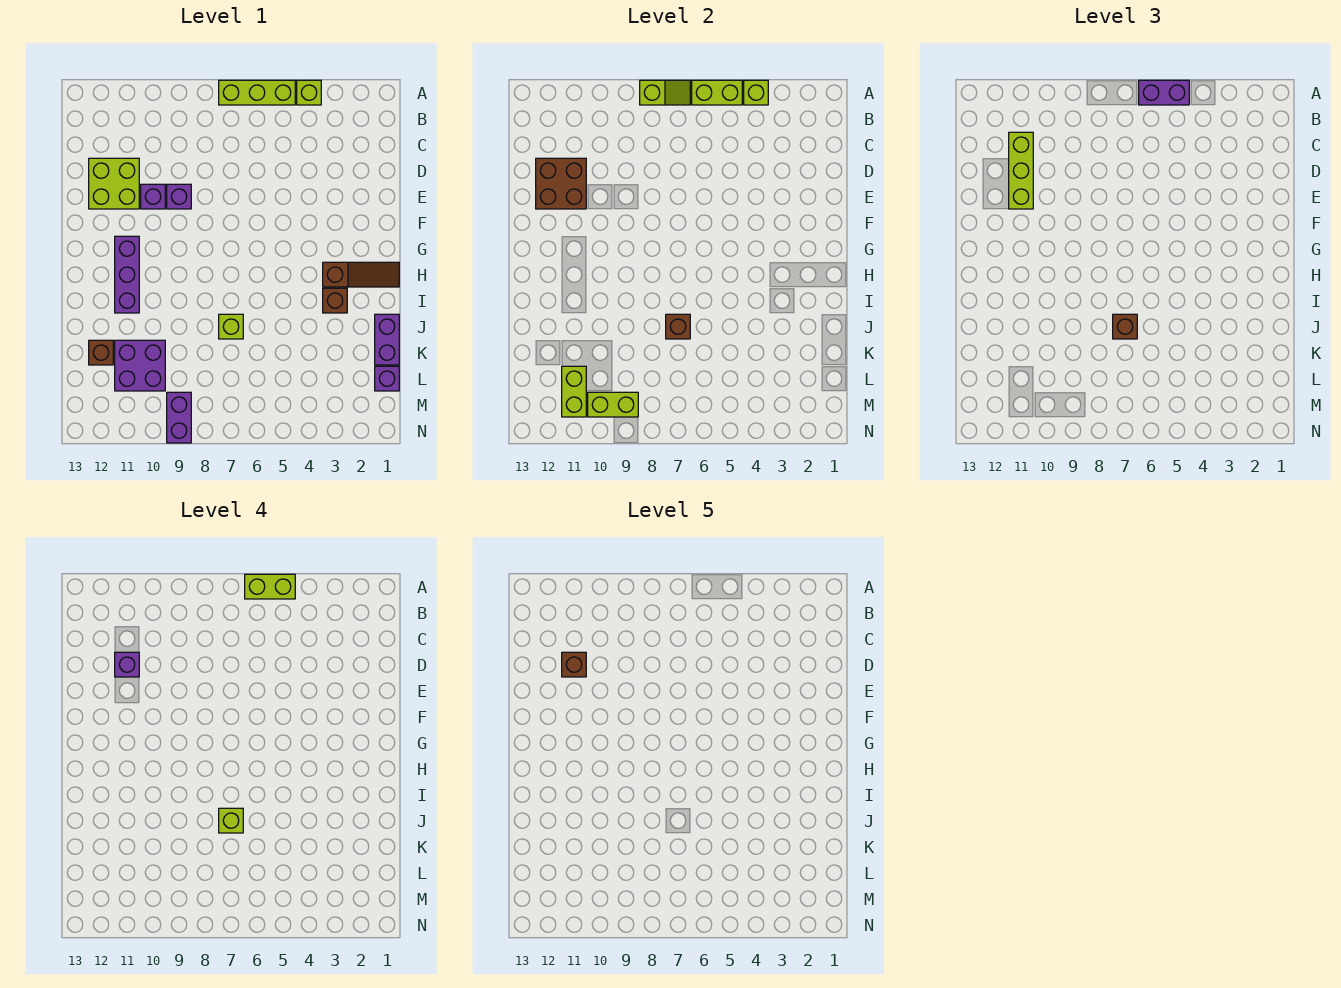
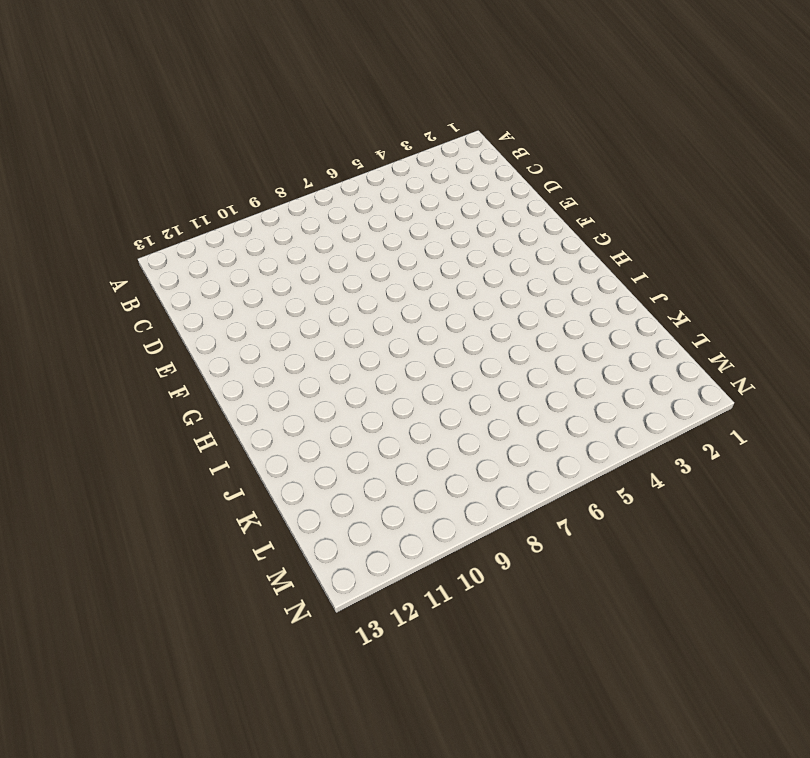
none -> lime brick A4 level 1
none -> lime brick A5:A7 level 1
none -> lime brick D11:E12 level 1

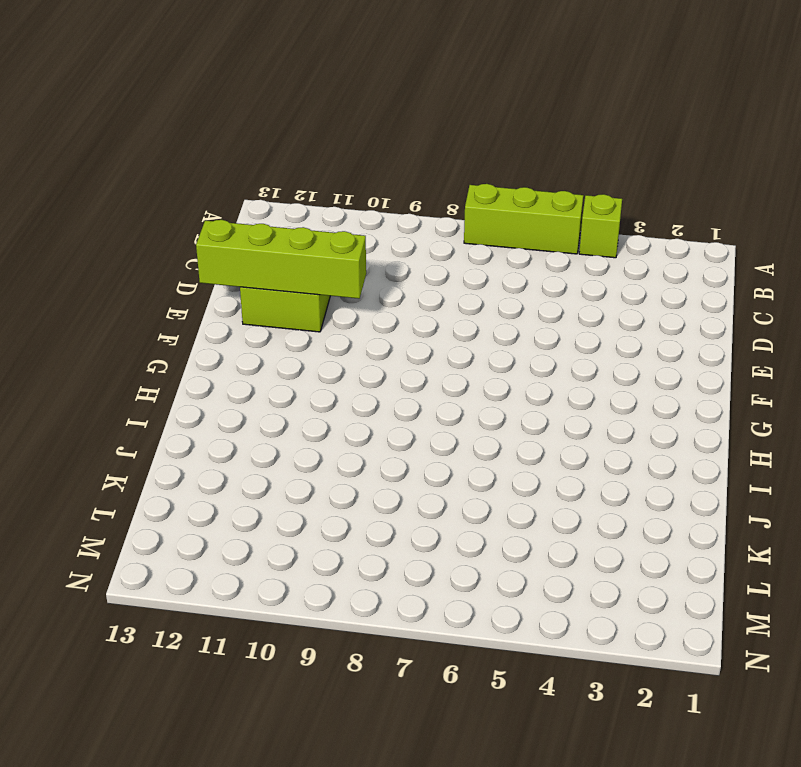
lime brick E10:E13 level 2 -> brown brick D11:E12 level 2
none -> purple brick E9 level 1
none -> purple brick E10 level 1
none -> purple brick G11:I11 level 1

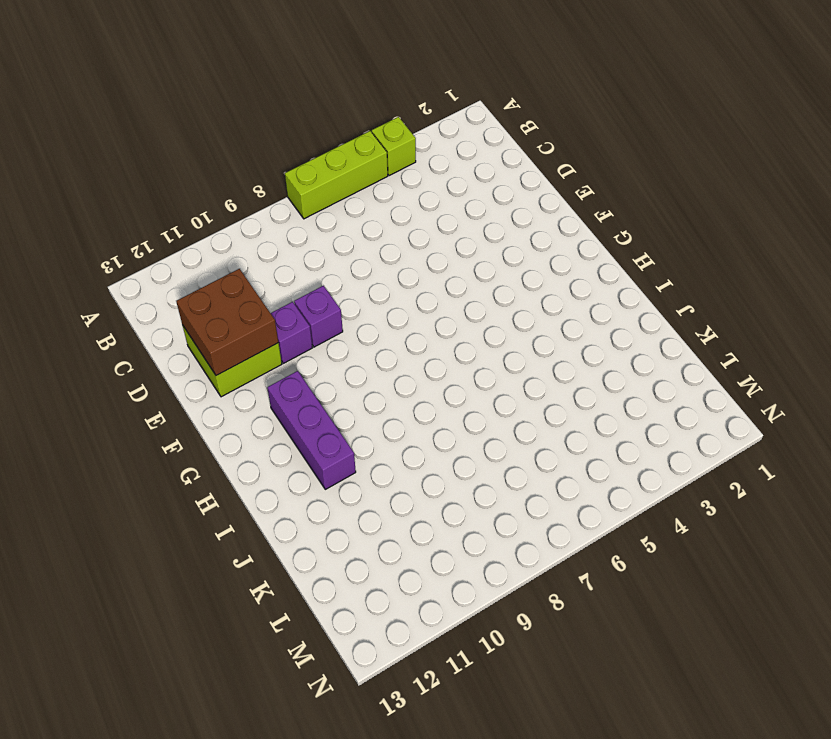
none -> brown slope H1:H3 level 1 top 3
none -> brown brick I3 level 1
none -> purple brick J1:K1 level 1

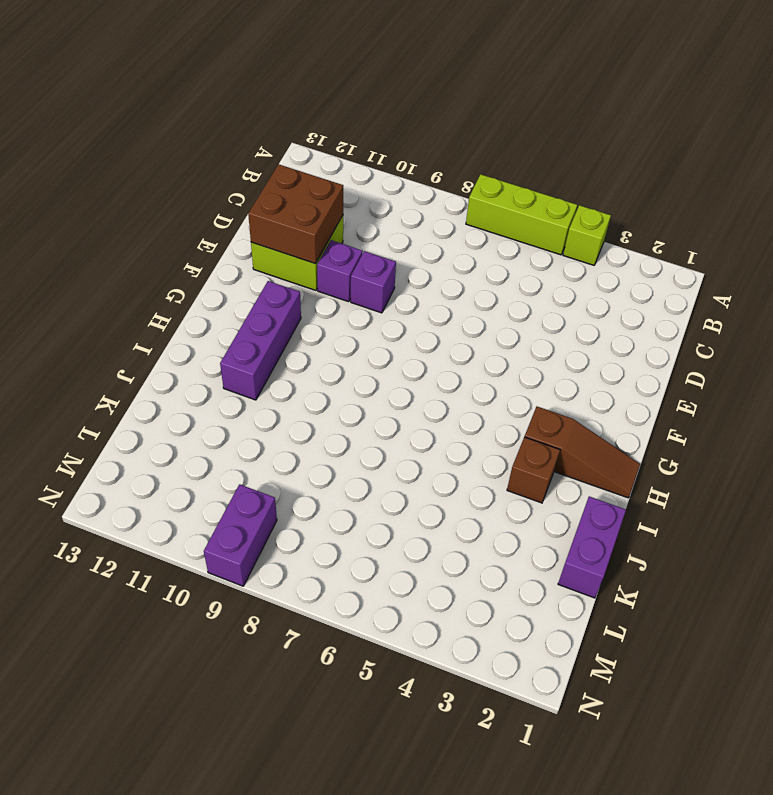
none -> lime brick J7 level 1
none -> purple brick K10:L11 level 1
none -> brown brick K12 level 1

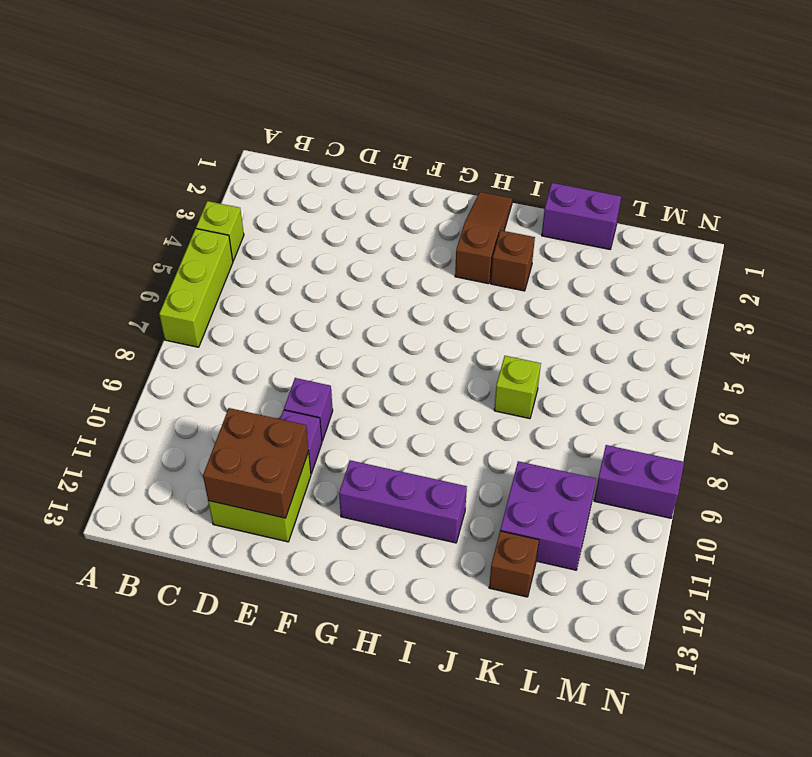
none -> purple brick L1 level 1
none -> lime brick A4 level 2
none -> lime brick A5:A6 level 2

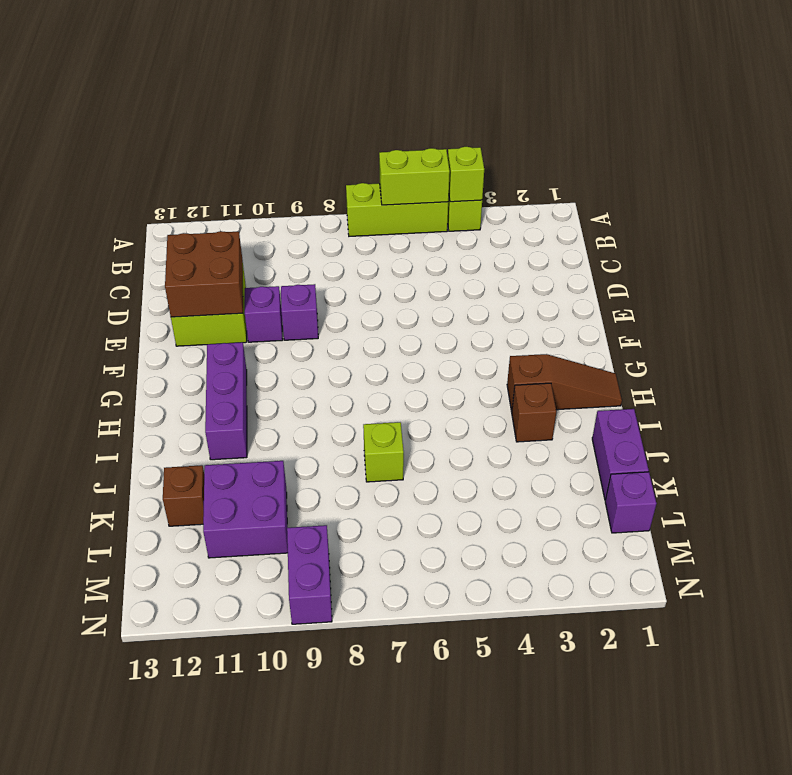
none -> lime slope A7:A8 level 2 top 8
none -> brown brick J7 level 2
none -> lime brick L11:M11 level 2

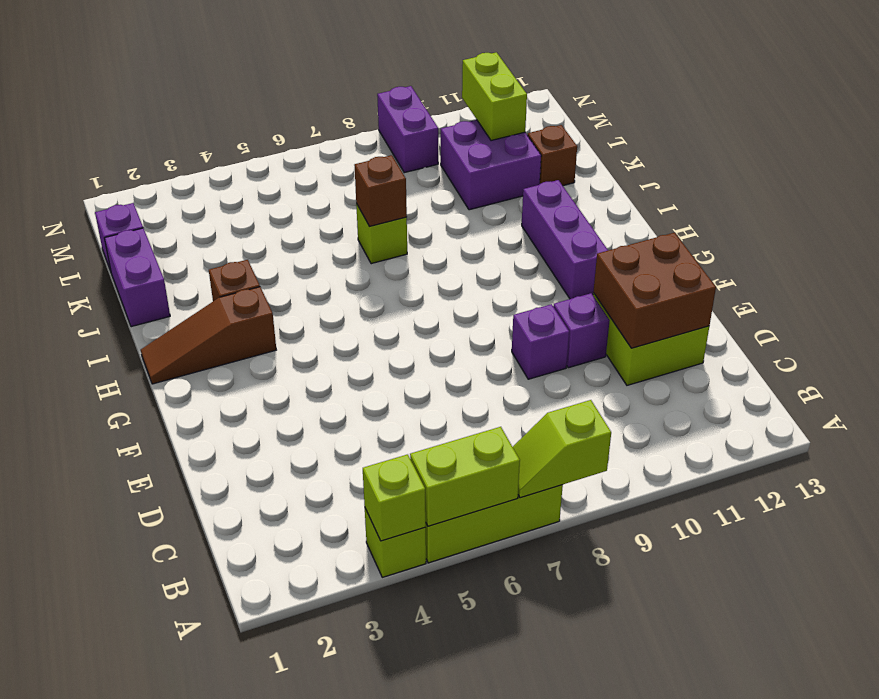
none -> lime brick M9:M10 level 2
none -> purple brick A5:A6 level 3
none -> lime brick C11:E11 level 3

